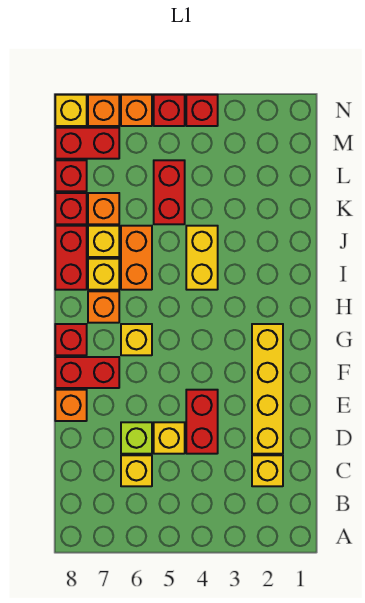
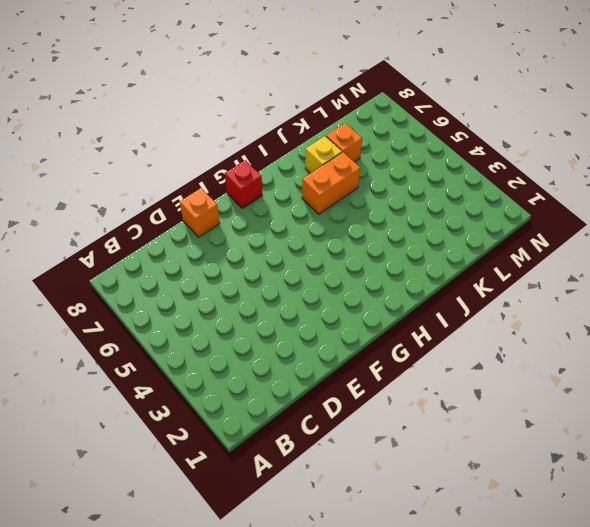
none -> yellow brick C2 level 1
none -> yellow brick C6 level 1
none -> yellow brick D2:G2 level 1

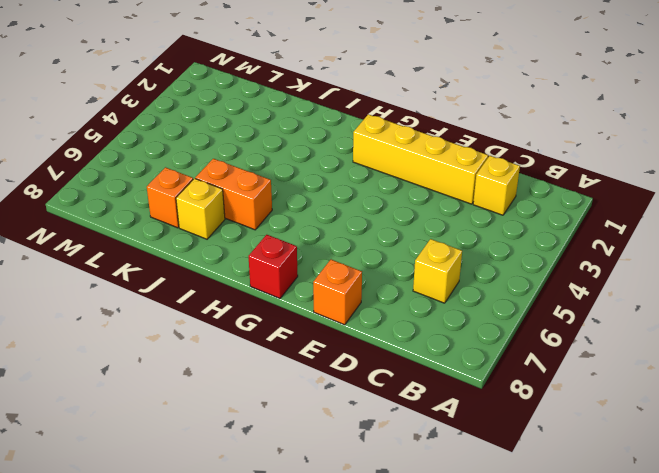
none -> red brick D4:E4 level 1
none -> yellow brick D5 level 1
none -> lime brick D6 level 1

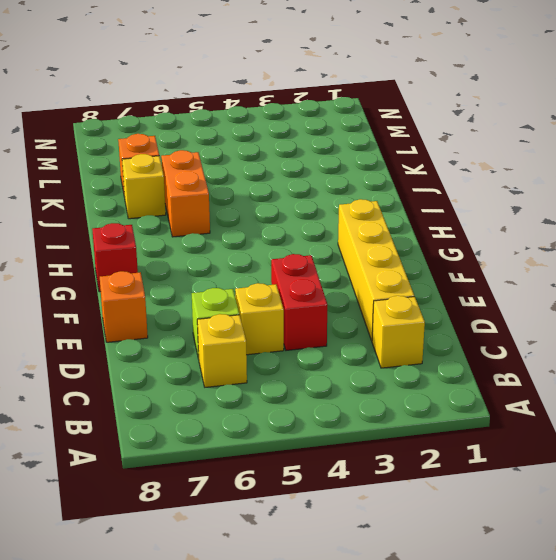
none -> red brick F7:F8 level 1
none -> yellow brick G6 level 1
none -> orange brick H7 level 1

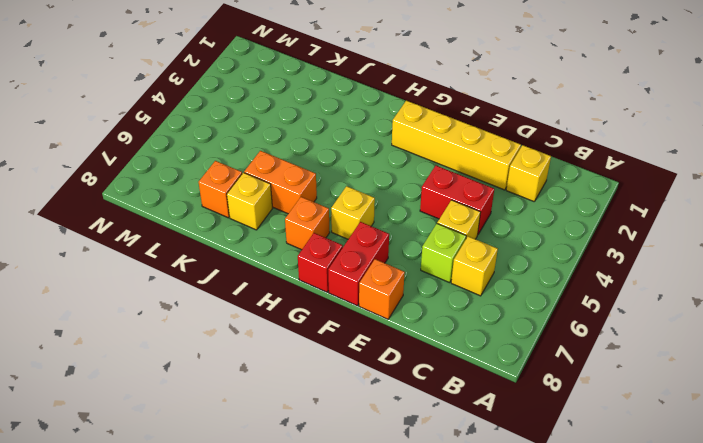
none -> yellow brick I4:J4 level 1
none -> yellow brick I7 level 1
none -> red brick I8:J8 level 1

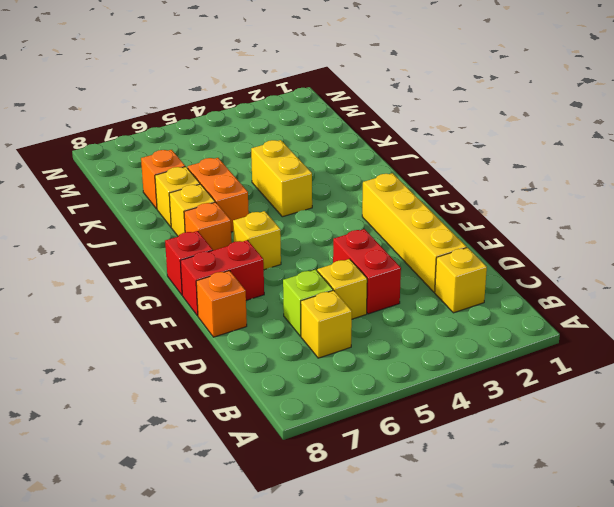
none -> red brick I8:J8 level 1
none -> red brick K5:L5 level 1
none -> red brick K8 level 1

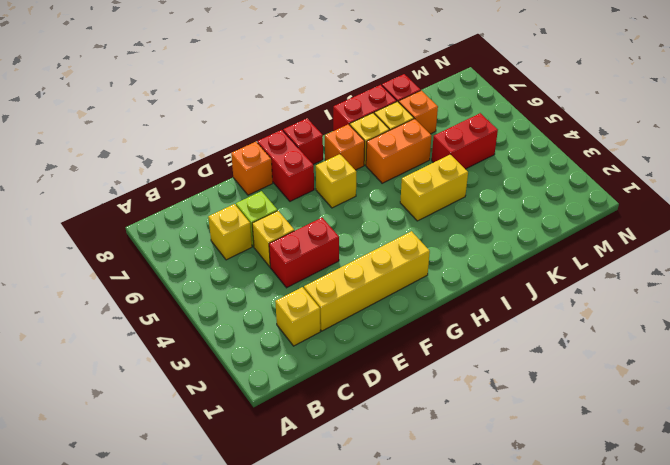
none -> red brick L8 level 1
none -> red brick M7:M8 level 1
none -> red brick N4 level 1

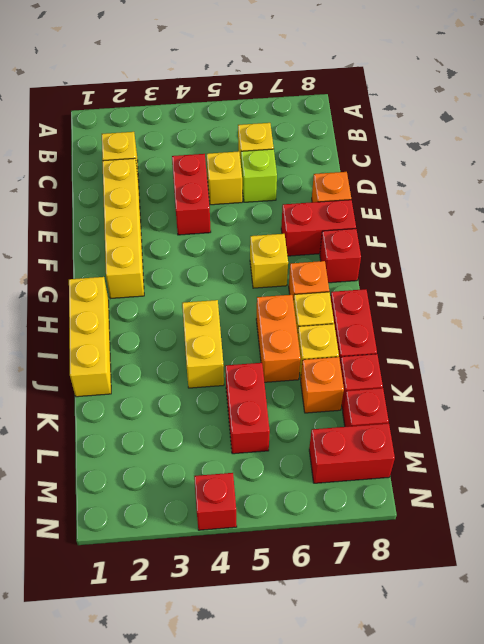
yellow brick H1:J1 level 1 -> none
none -> red brick N5 level 1
none -> orange brick N6 level 1
none -> orange brick N7 level 1

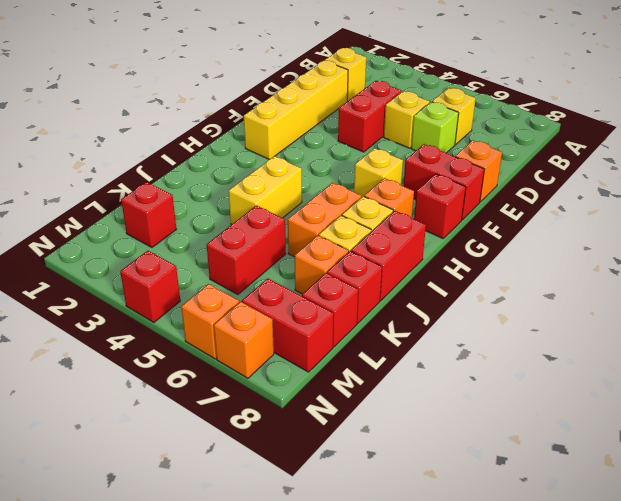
red brick L2 level 1 -> red brick N5 level 1
none -> yellow brick N8 level 1

